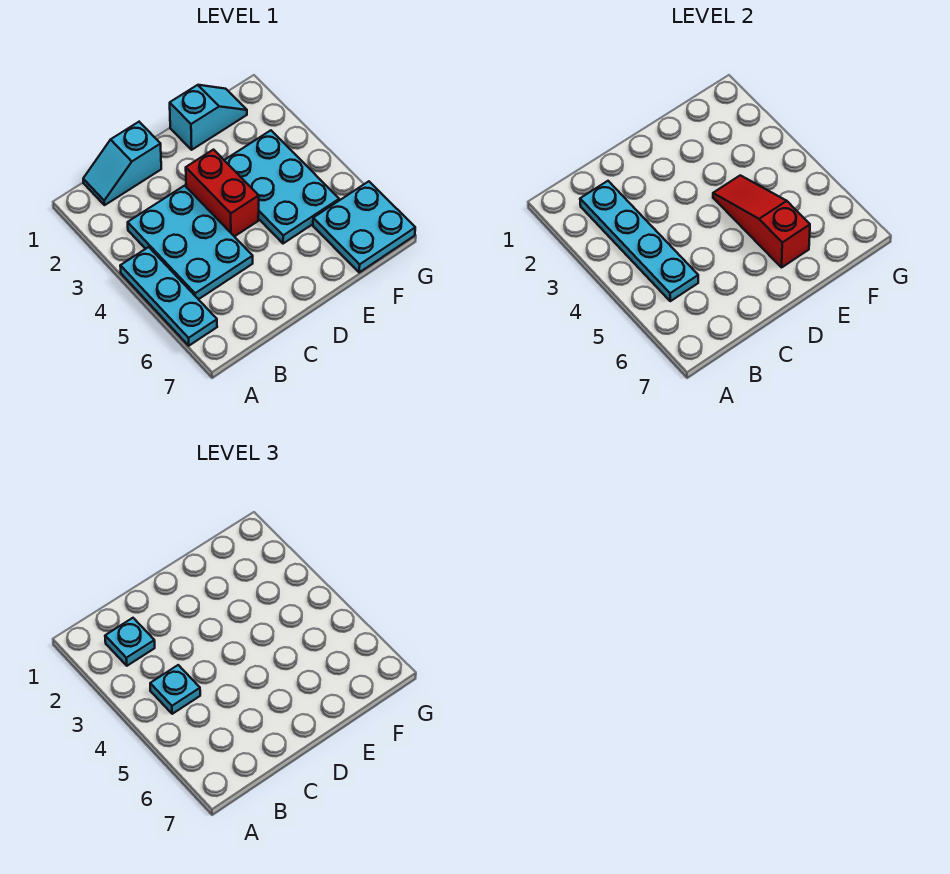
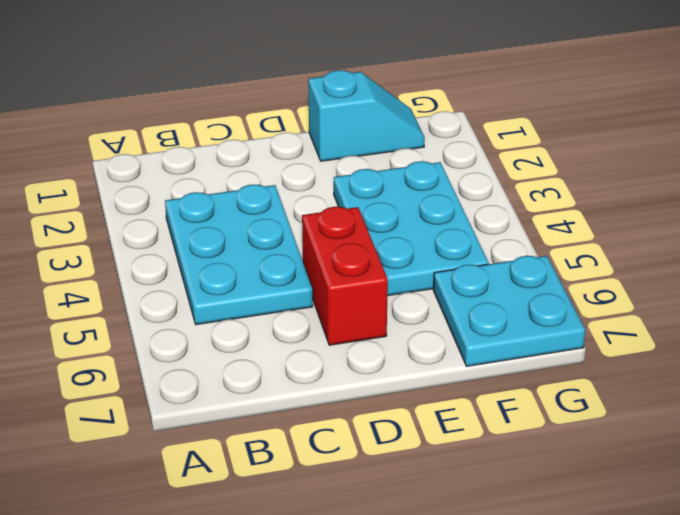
red brick D5:D6 level 1 -> red brick D3:D4 level 1
none -> cyan plate A4:A6 level 1
none -> cyan slope B1:C1 level 1 top C

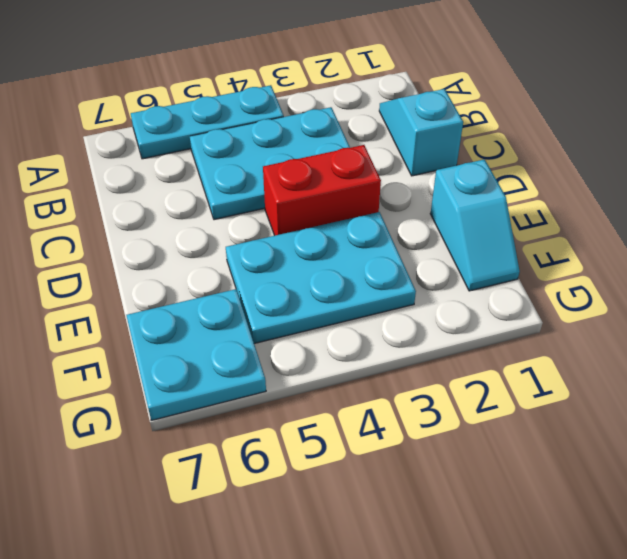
none -> cyan plate B2:B5 level 2
none -> red slope E4:E6 level 2 top 6

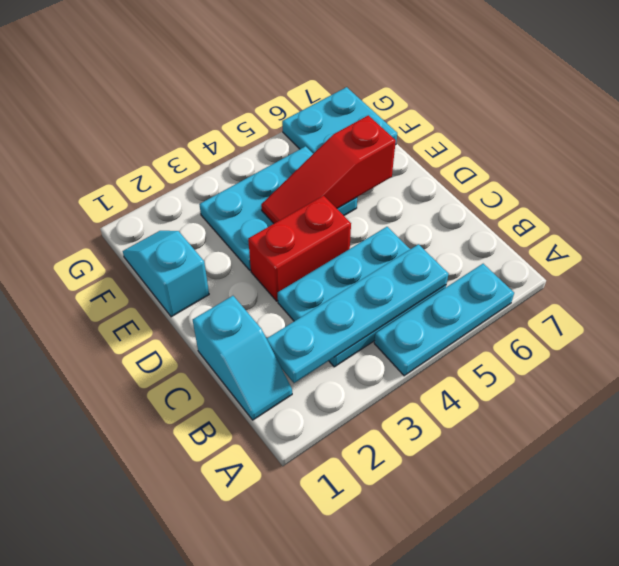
none -> cyan plate B2 level 3
none -> cyan plate B4 level 3

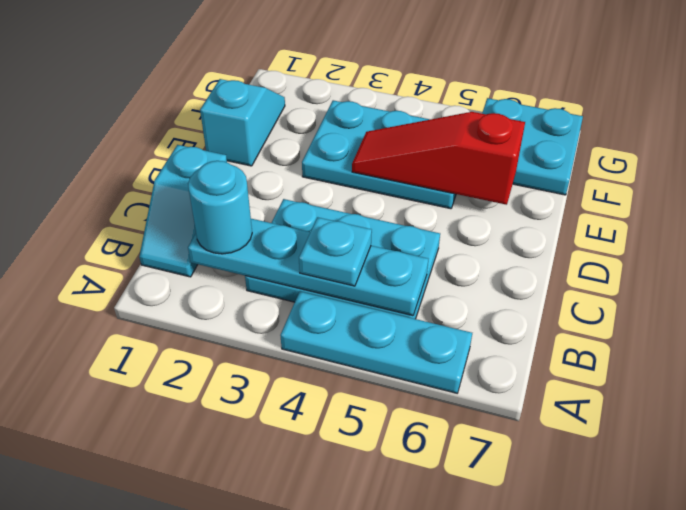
cyan round brick B2 level 3 -> cyan plate B2 level 3
none -> red brick D3:D4 level 1

